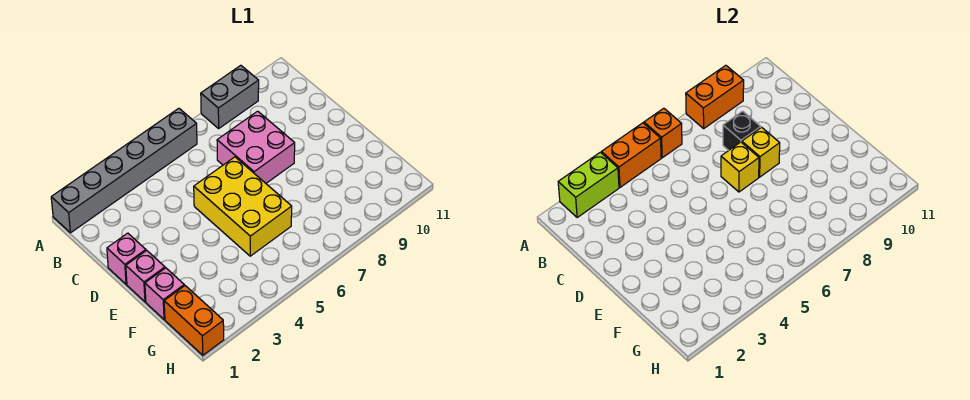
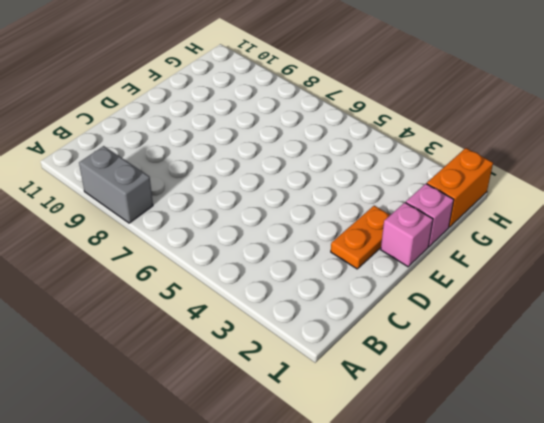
orange plate D2:E2 level 1 -> none
none -> grey brick A1:A6 level 1
none -> pink brick C7:D8 level 1
none -> pink brick D1 level 1

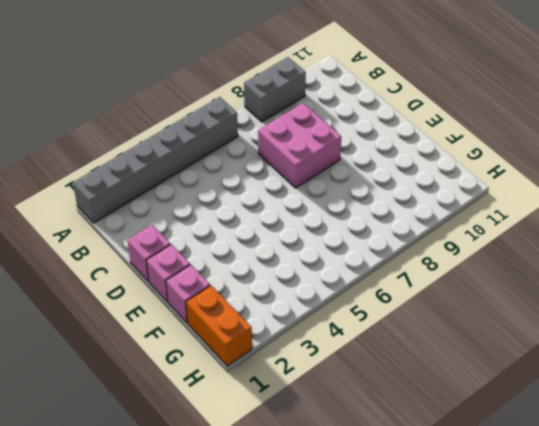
none -> yellow brick D5:F6 level 1
none -> lime brick A2:A3 level 2
none -> orange brick A4:A5 level 2

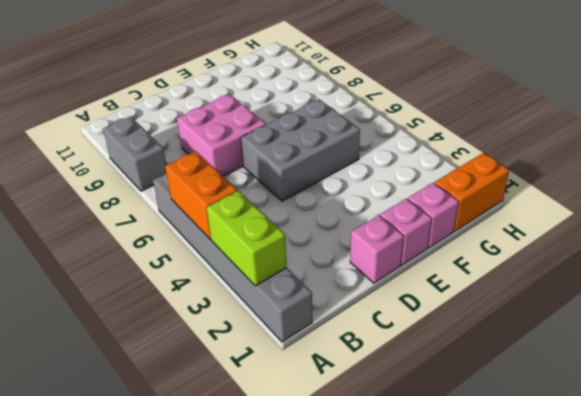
grey brick D5:F6 level 1 -> yellow brick D5:F6 level 1
none -> orange brick A6 level 2
none -> orange brick A8:A9 level 2
none -> black brick C8 level 2

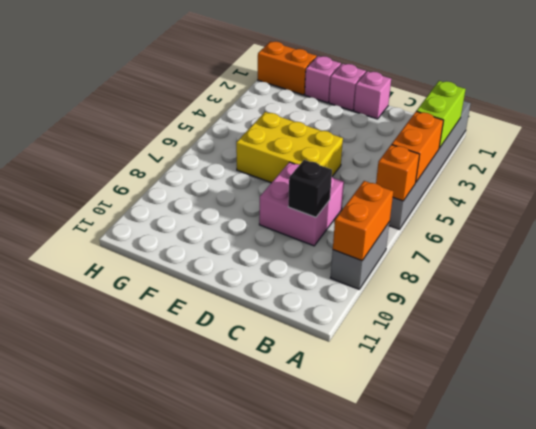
none -> yellow brick D7 level 2
none -> yellow brick D8 level 2

